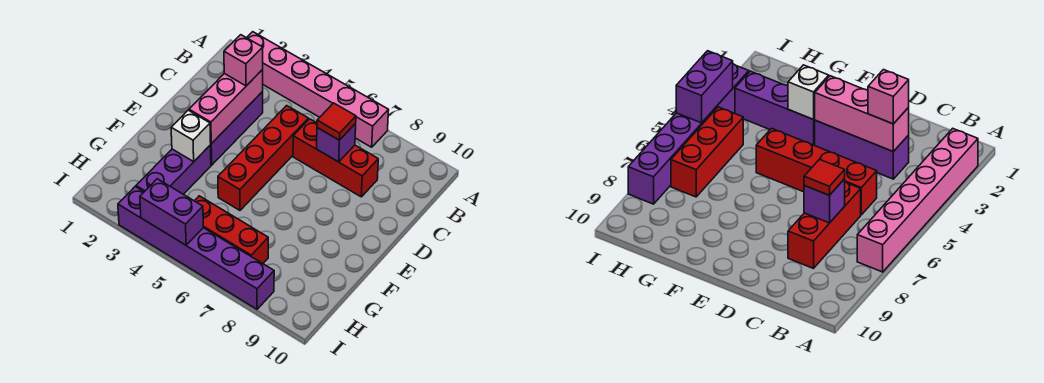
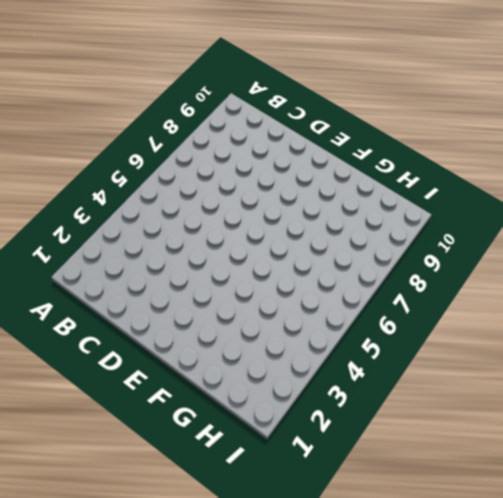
none -> pink brick A2:A7 level 1
none -> purple brick C3:E3 level 1
none -> red brick C5:F5 level 1

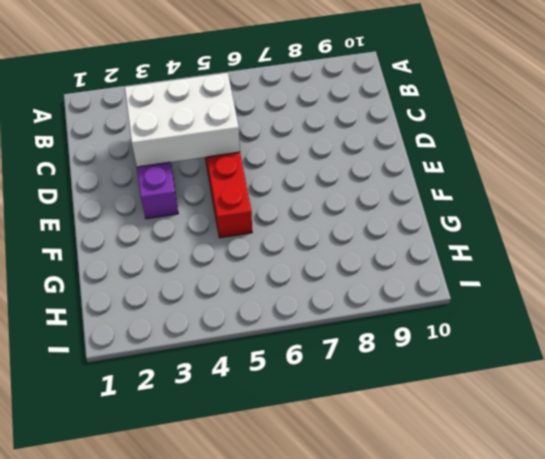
white brick C3:D5 level 2 -> pink brick C3:E3 level 2
none -> pink brick A2:A7 level 1
none -> red brick C6:C8 level 1
none -> purple brick F3:H3 level 1

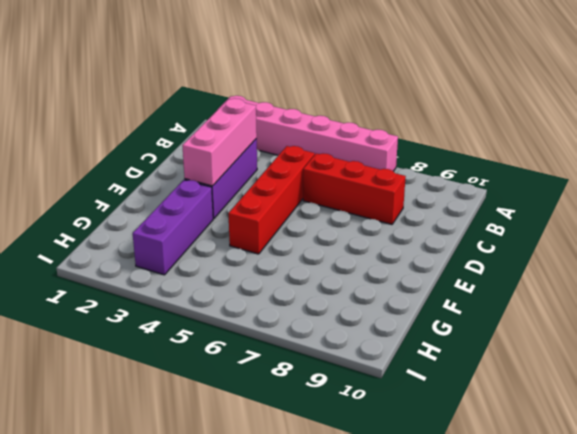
none -> red brick H5:H7 level 1
none -> purple brick I3:I8 level 1
none -> purple brick C7 level 2

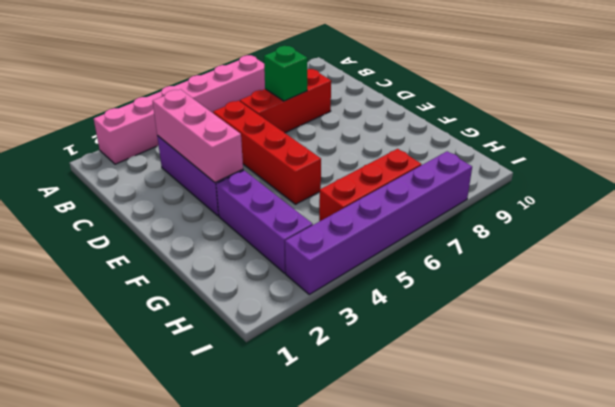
green brick C7 level 2 -> purple brick C7 level 2
none -> white brick F3 level 2
none -> purple brick I4:I5 level 2
none -> pink brick C3 level 3

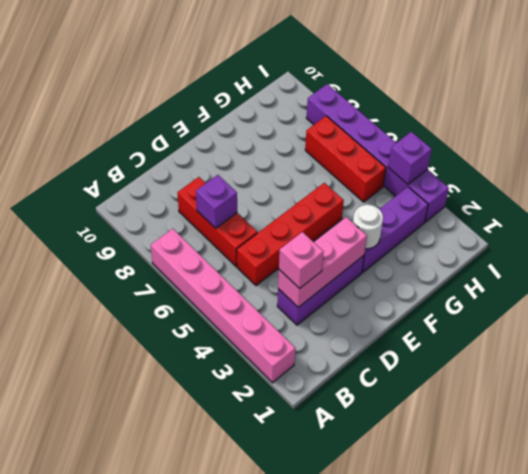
white round brick F3 level 2 -> white brick F3 level 2
purple brick I4 level 2 -> purple brick I4:I5 level 2
none -> red tile C7 level 3

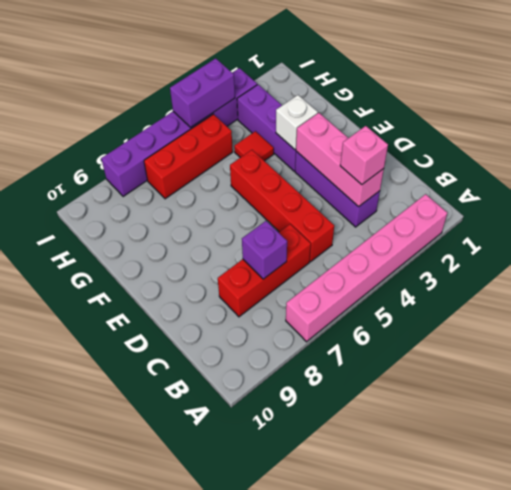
red tile G4 level 1 -> red tile C7 level 3

